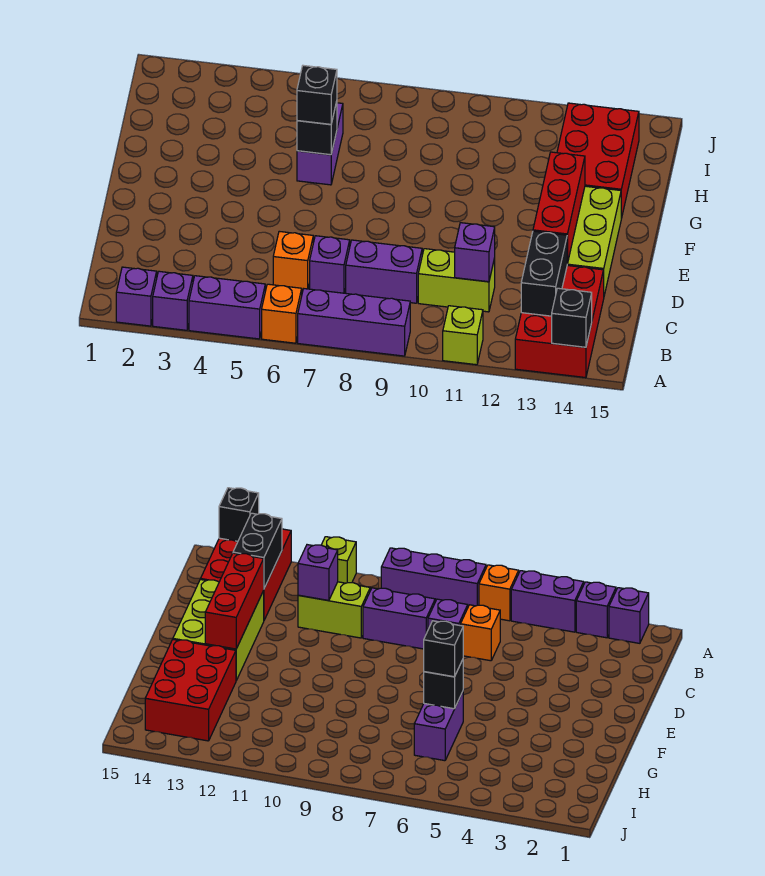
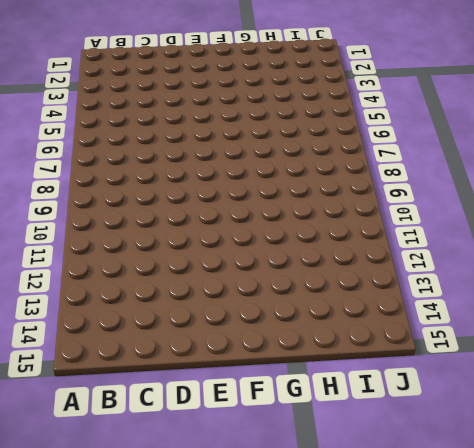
none -> purple brick A2 level 1
none -> purple brick A3 level 1
none -> purple brick A4:A5 level 1

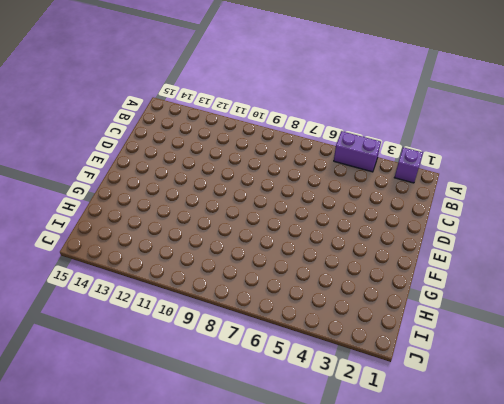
none -> purple brick A3 level 1
none -> orange brick A6 level 1
none -> purple brick A7:A9 level 1

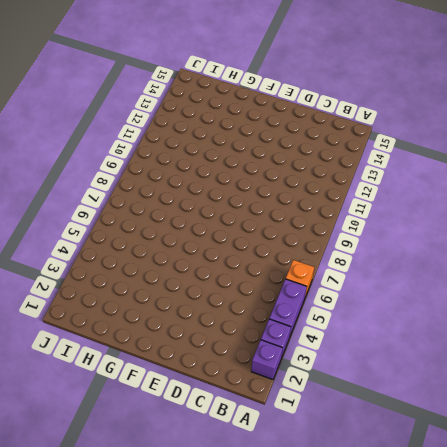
none -> purple brick A7:A9 level 1
none -> lime brick A11 level 1
none -> red brick A13:C14 level 1

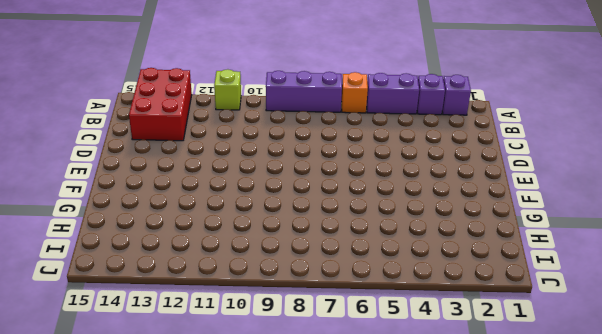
none -> orange brick C6 level 1
none -> purple brick C7 level 1
none -> purple brick C8:C9 level 1

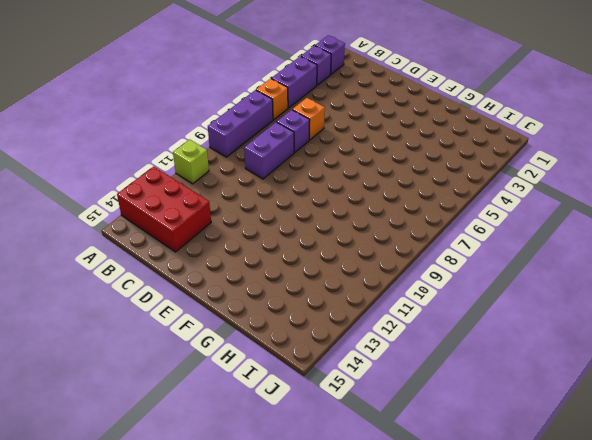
none -> lime brick C10:C11 level 1
none -> lime brick D13:F14 level 1
none -> purple brick G6:H6 level 1

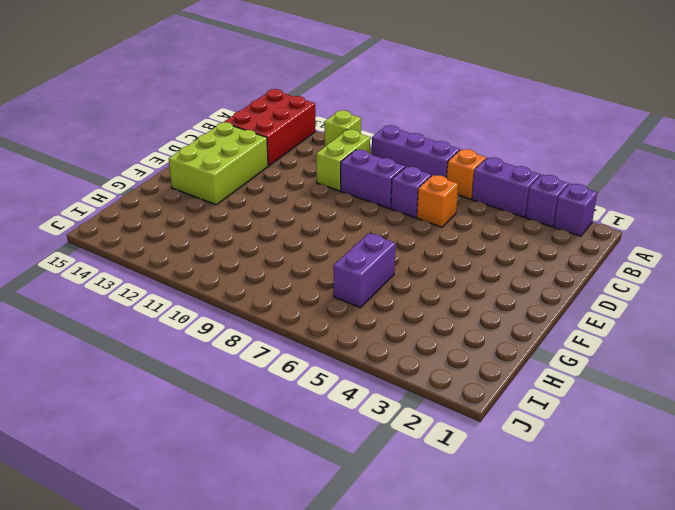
lime brick B10:C10 level 1 -> lime brick C10:C11 level 1
none -> red brick G13:I14 level 1
none -> black brick A14 level 2
none -> black brick B13:C13 level 2

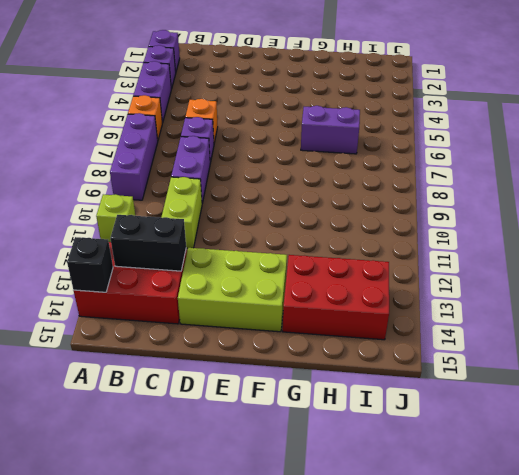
none -> purple brick C11 level 2
none -> red brick D13:F13 level 2
none -> black brick G6 level 2

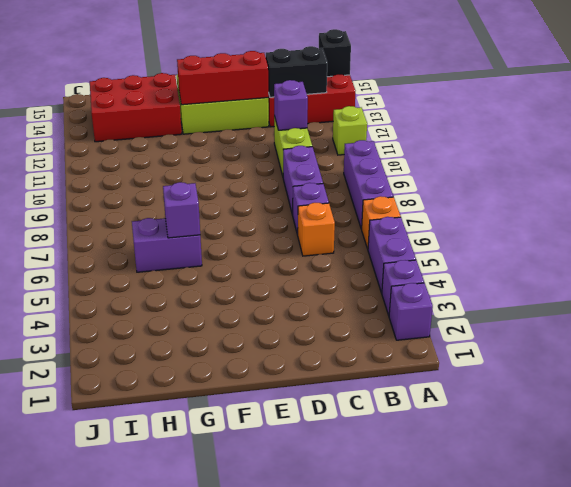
purple brick G6 level 2 -> black brick G6 level 2
none -> black brick G6 level 3

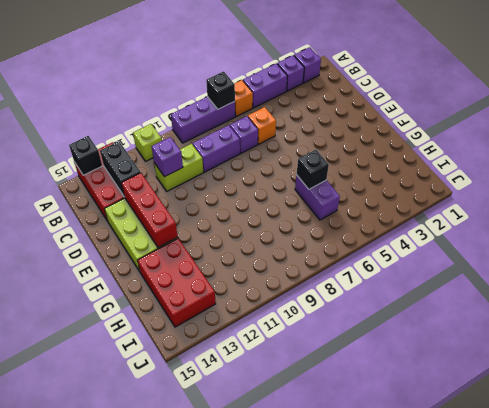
black brick A7 level 2 -> black brick G6 level 3

